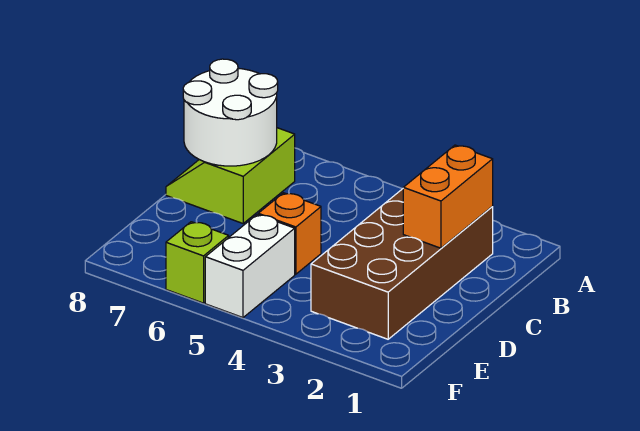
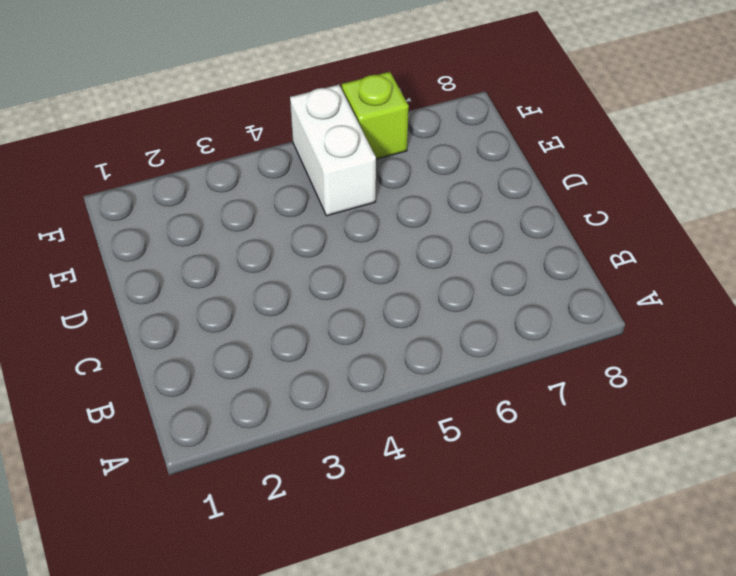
none -> brown brick B2:E3 level 1
none -> lime slope B7:C8 level 1 top 7

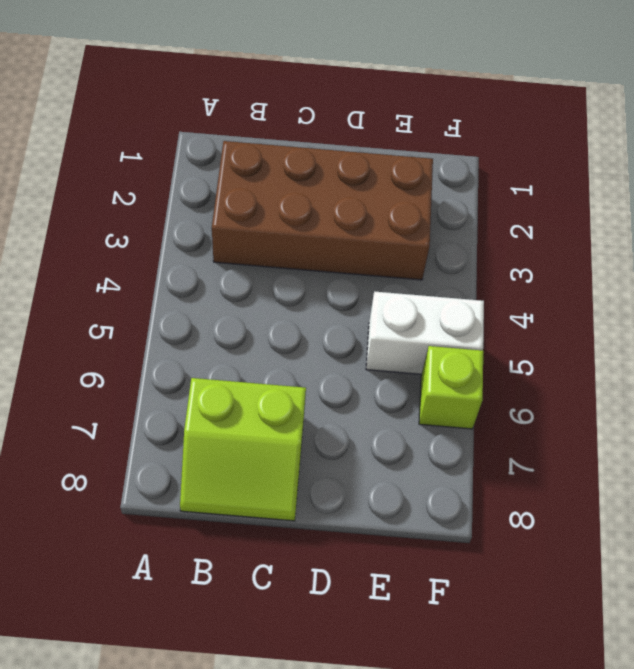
none -> orange brick D5 level 1
none -> orange brick B2:C2 level 2

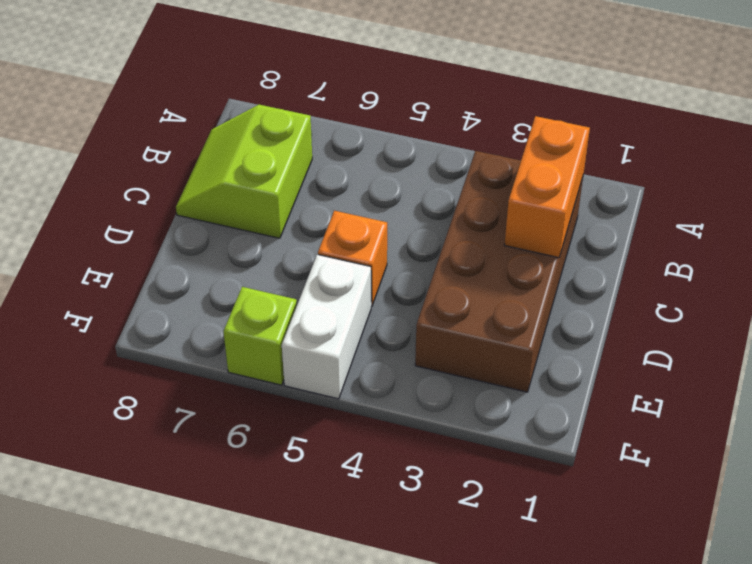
none -> white round brick B7:C8 level 2

